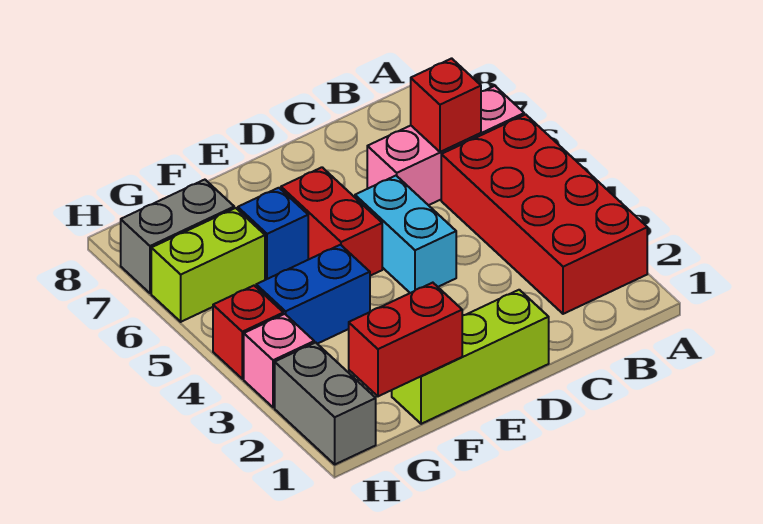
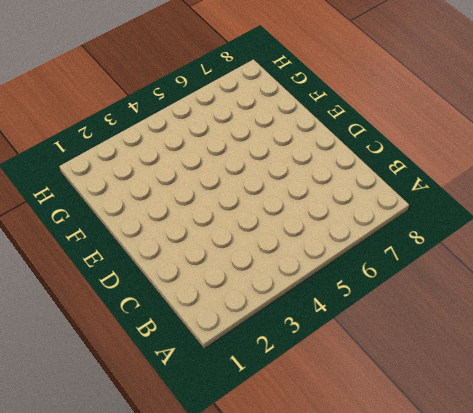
none -> red brick A2:B5 level 1
none -> pink brick A6:C6 level 1
none -> lime brick D1:F1 level 1

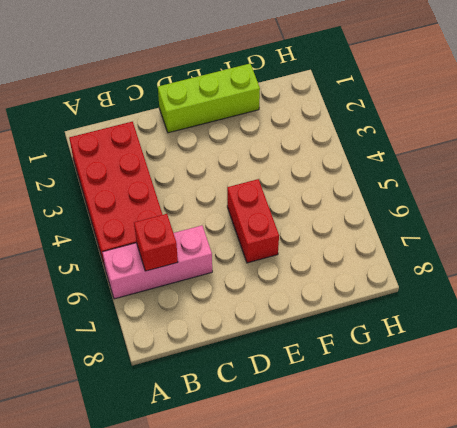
none -> cyan brick D4:D5 level 1
none -> blue brick F4:G4 level 1
none -> blue brick F6 level 1

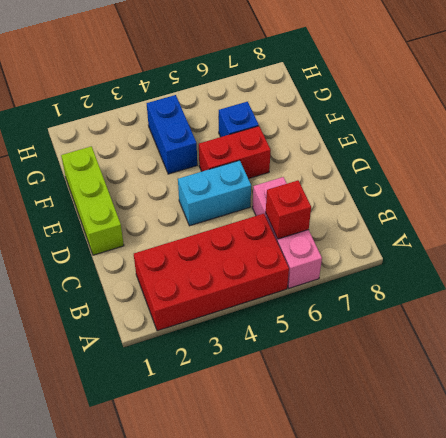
none -> lime brick G6:H6 level 1
none -> grey brick G7:H7 level 1
none -> grey brick H1:H2 level 1

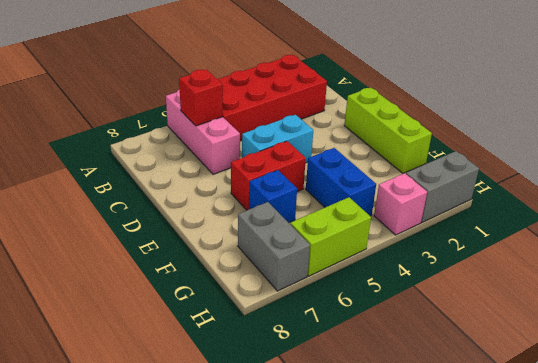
lime brick H5:H6 level 1 -> lime brick G6:H6 level 1
none -> red brick H4 level 1
none -> red brick F1:G1 level 2

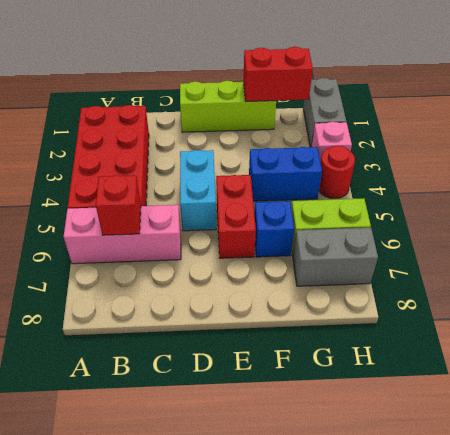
red round brick H4 level 1 -> red brick H4 level 1

